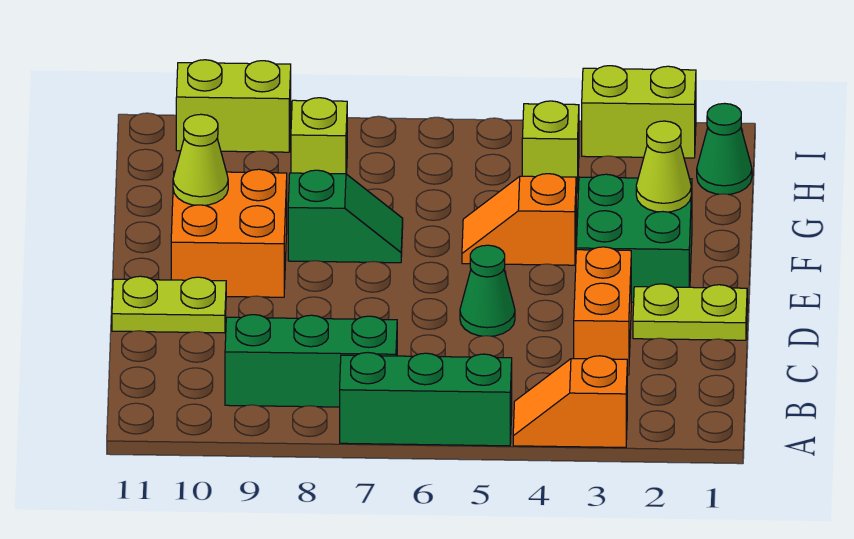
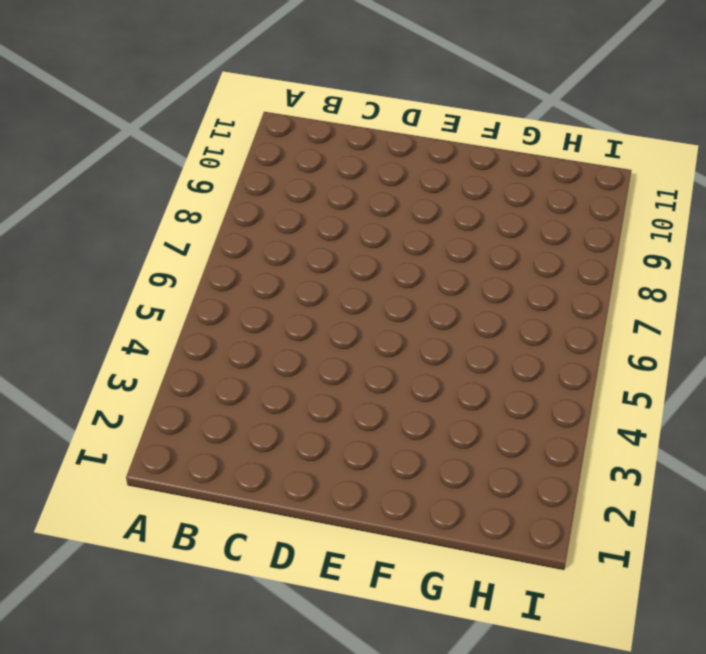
none -> orange slope A3:A4 level 1 top 3
none -> green brick A5:A7 level 1
none -> green brick B7:B9 level 1

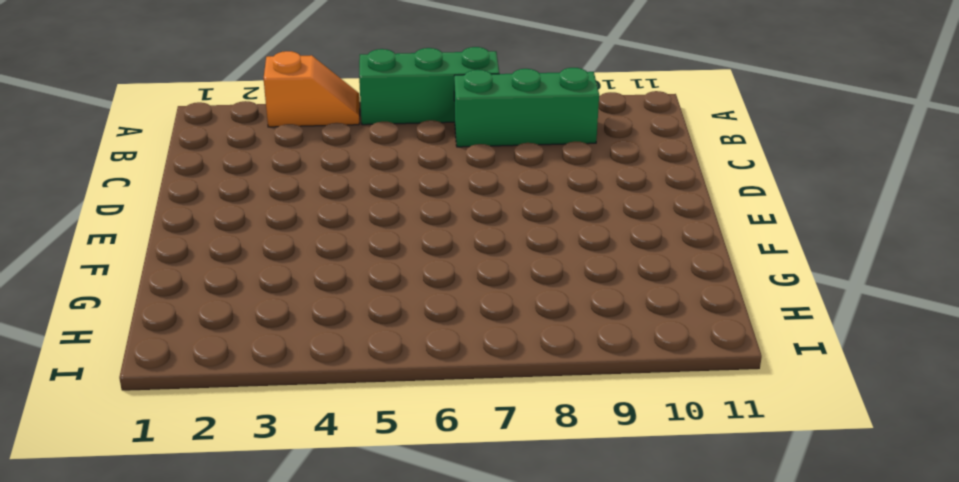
none -> orange brick C3:D3 level 1
none -> lime plate D1:D2 level 1
none -> green cone D5 level 1

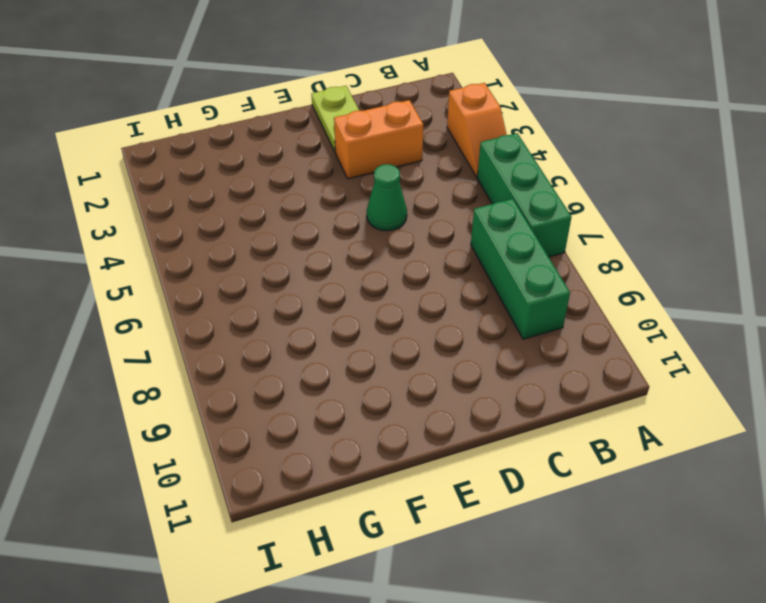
none -> lime plate D10:D11 level 1
none -> green brick E2:F3 level 1
none -> orange brick E9:F10 level 1

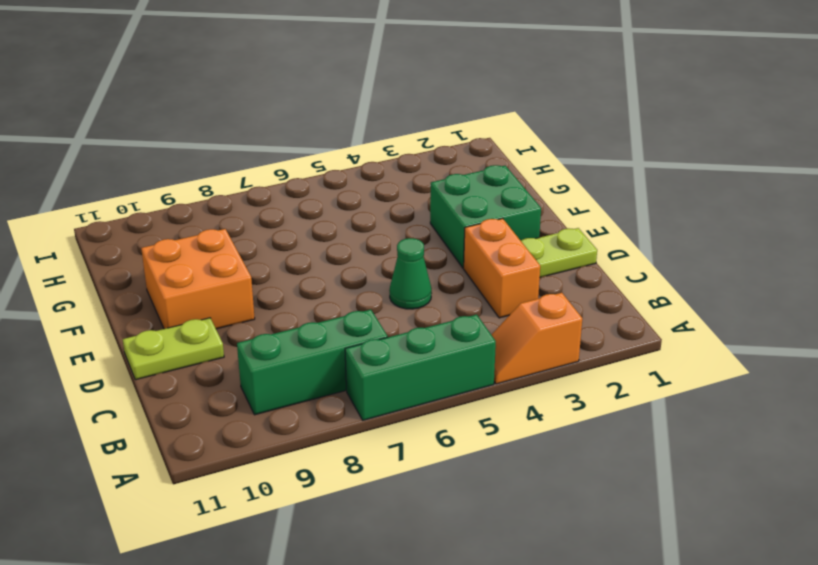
none -> orange slope F4:F5 level 1 top 4
none -> green slope F7:F8 level 1 top 8
none -> green cone H1 level 1

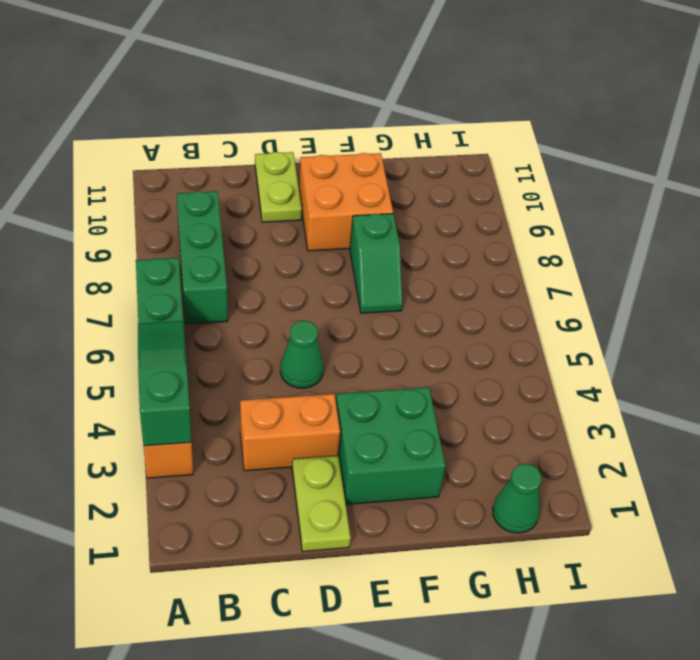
green slope A3:A5 level 2 top 3 -> none
none -> orange slope F4:F5 level 1 top 4
none -> lime brick H4 level 1
none -> lime brick H8 level 1

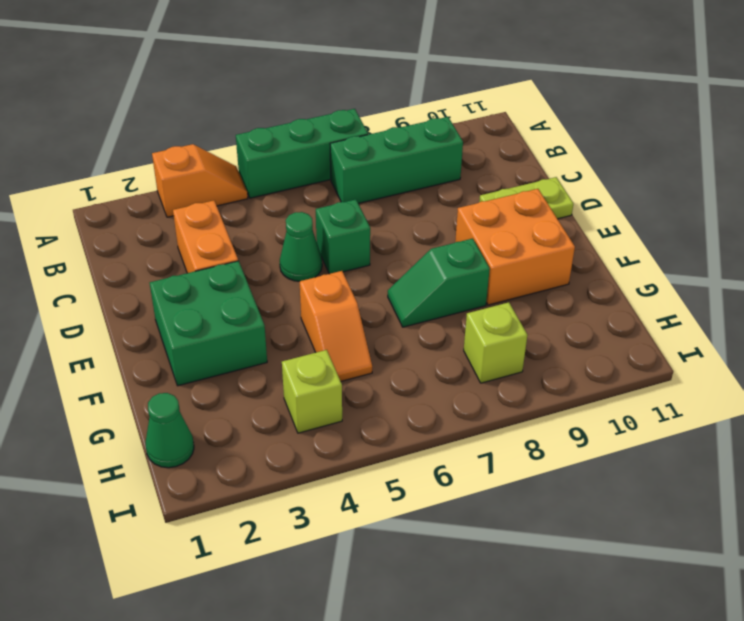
green brick D6 level 1 -> none
orange slope F5:G5 level 1 top F -> orange slope F4:F5 level 1 top 4
none -> lime plate D1:D2 level 1
none -> lime brick I2:I3 level 1
none -> lime brick I9:I10 level 1

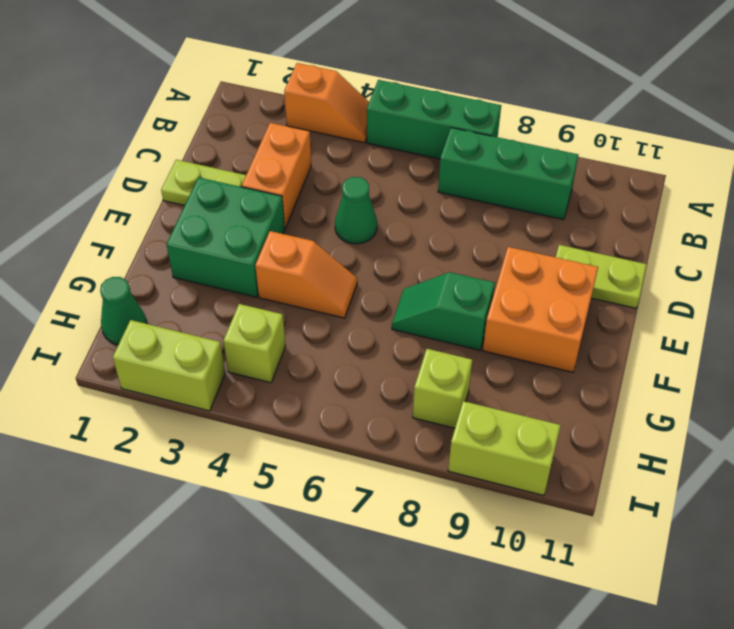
none -> lime cone F2 level 2
none -> lime cone F10 level 2

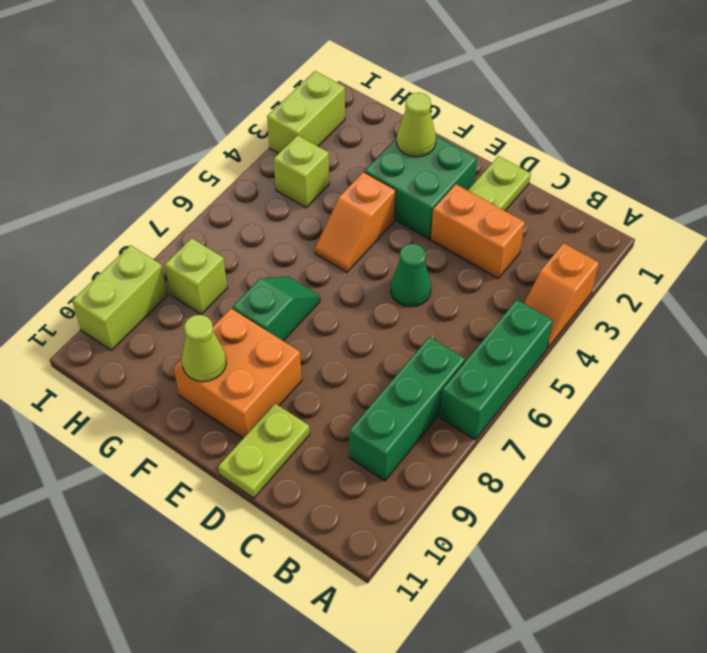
none -> green cone H1 level 1

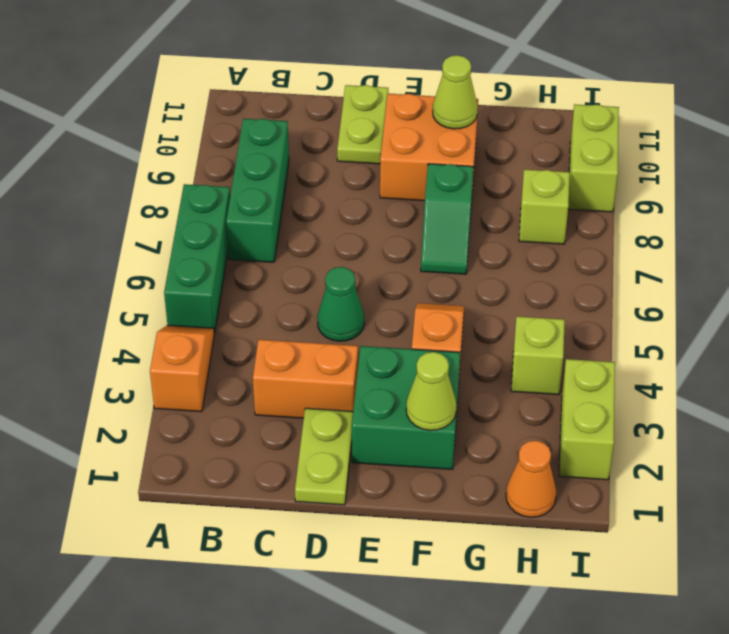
orange cone H1 level 1 -> green cone H1 level 1

